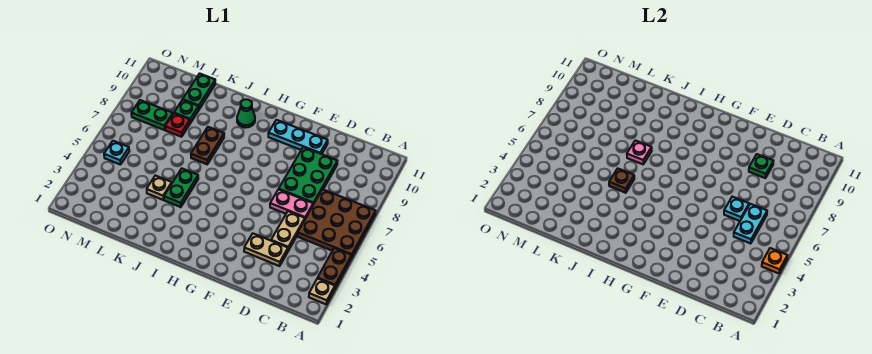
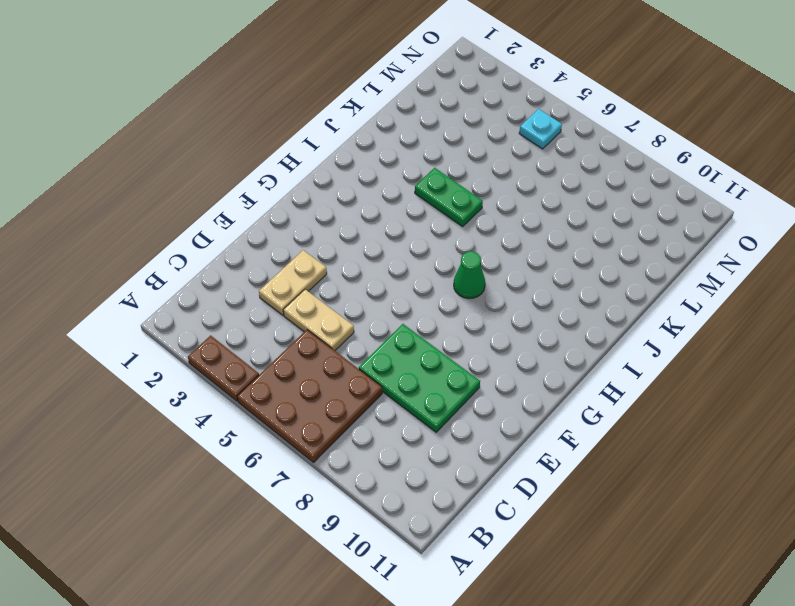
green cone H7 level 1 -> green cone I10 level 1
none -> tan plate A2 level 1
none -> pink plate D6:E6 level 1
none -> cyan plate E10:G10 level 1

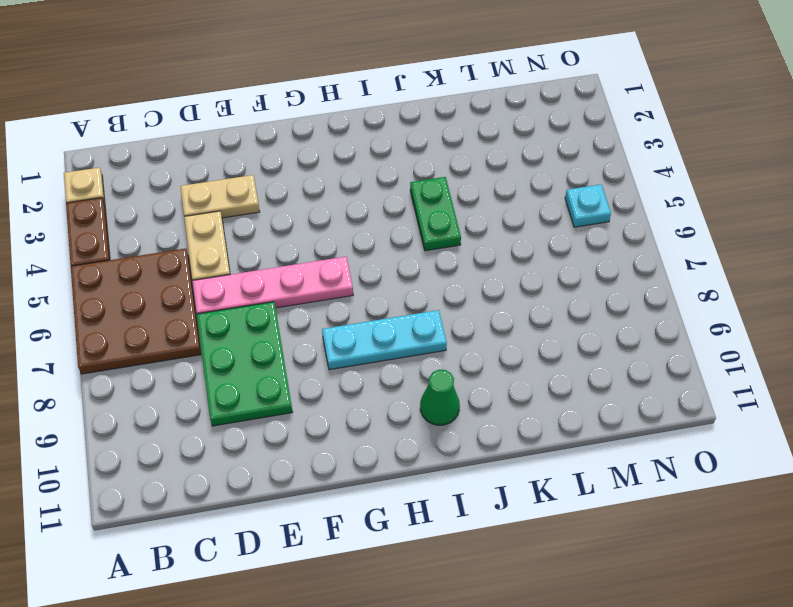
pink plate D6:G6 level 1 -> pink plate D6:E6 level 1
cyan plate G8:I8 level 1 -> cyan plate E10:G10 level 1
none -> brown plate J7:J8 level 1
none -> tan plate K4 level 1
none -> red plate L8 level 1

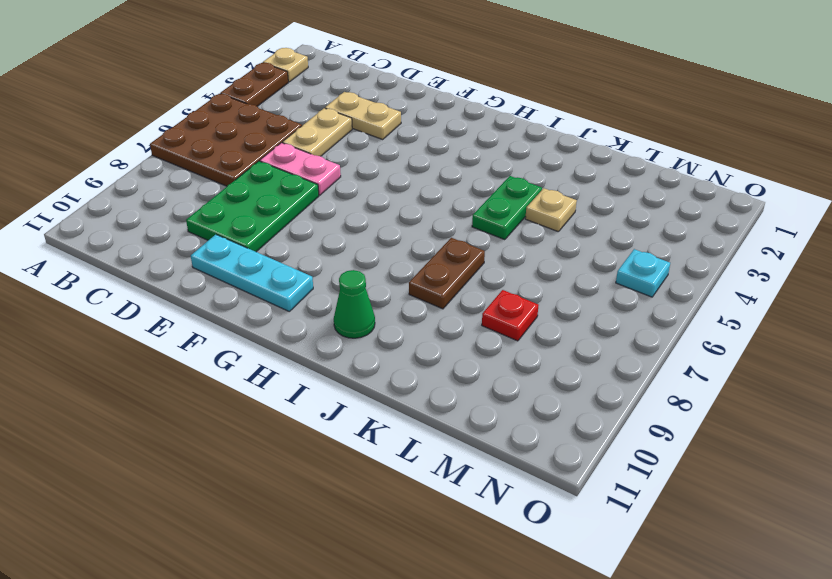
none -> green plate L9 level 1
none -> green plate L10:L11 level 1
none -> green plate M8:N8 level 1

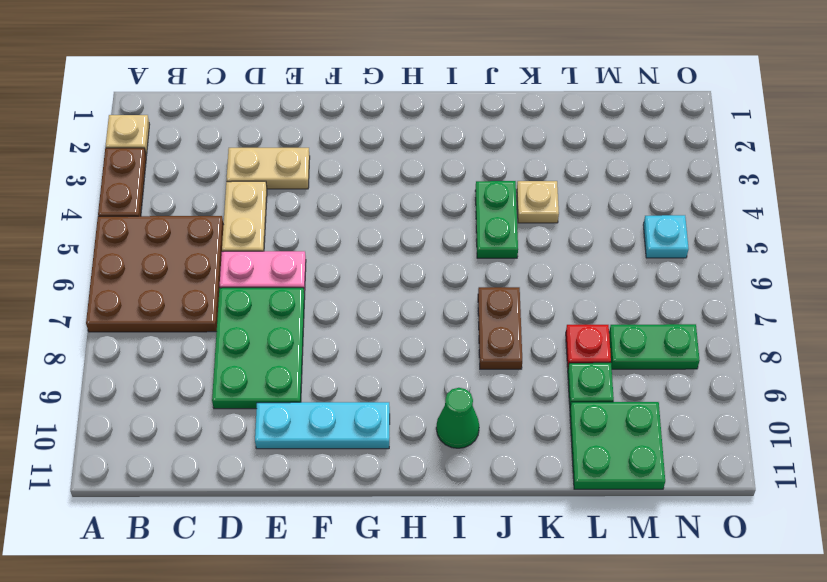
green plate L10:M11 level 1 -> green plate L10:L11 level 1
none -> orange plate A4 level 2
none -> cyan plate C5:C6 level 2
none -> cyan plate D6 level 2

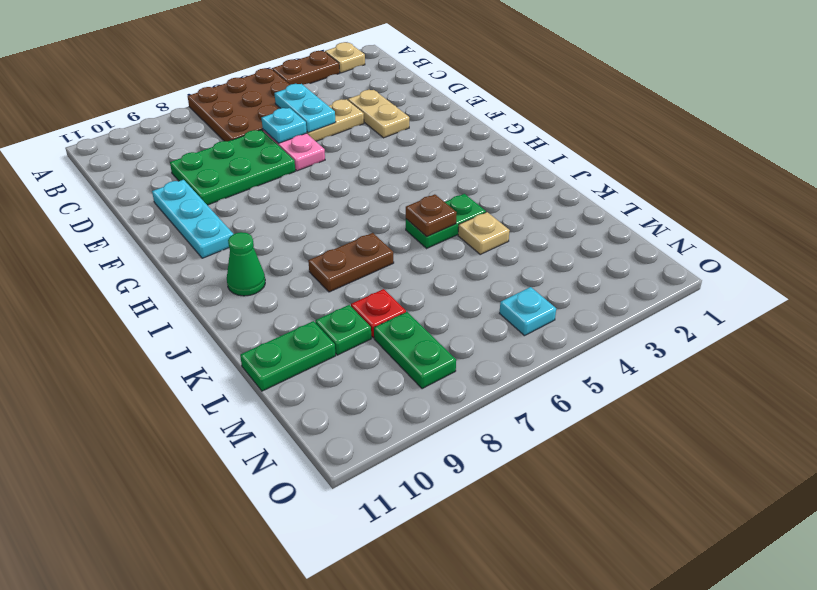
cyan plate C5:D5 level 2 -> cyan plate C5:C6 level 2
none -> orange plate A4 level 2
none -> green plate D9 level 2
none -> pink plate J7 level 2

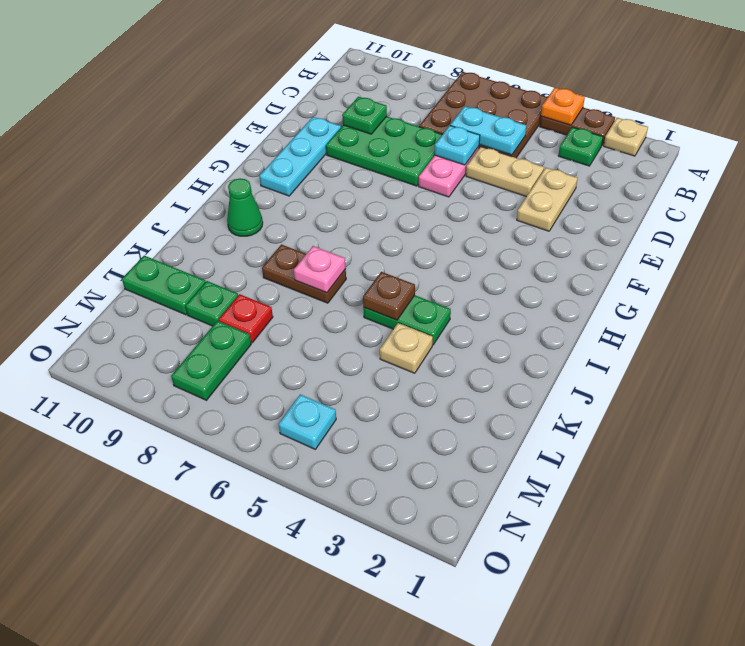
green plate B3 level 1 -> none

